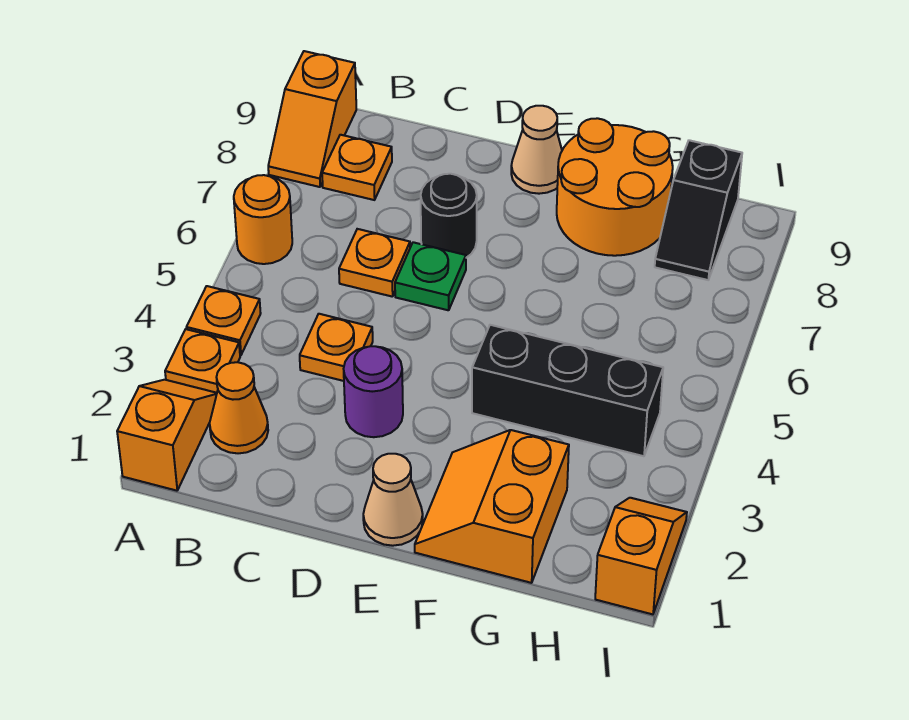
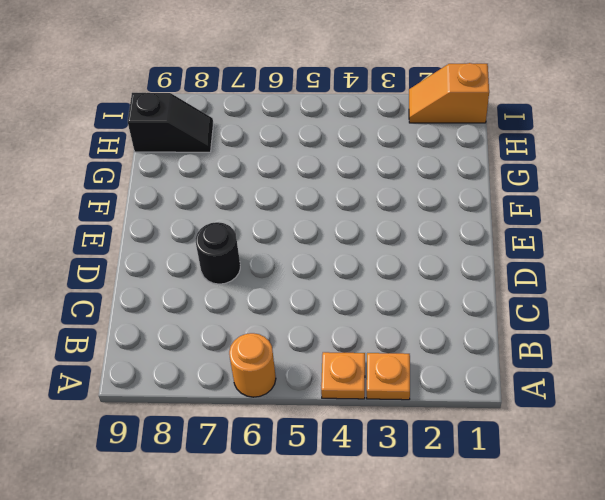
none -> orange slope A1:A2 level 1 top 1
none -> orange slope A8:A9 level 1 top 9
none -> orange cone B2 level 1

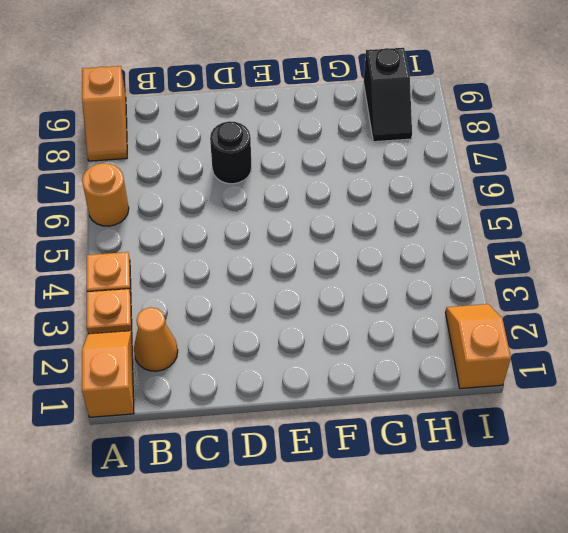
none -> orange plate B8 level 1
none -> orange plate C4 level 1
none -> orange plate C6 level 1

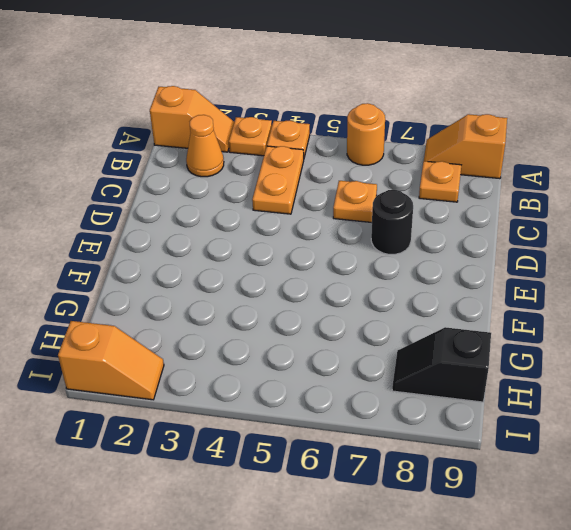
orange plate B4:C4 level 1 -> orange plate C4 level 1
none -> purple round brick D3 level 1
none -> green plate D6 level 1
none -> tan cone E1 level 1

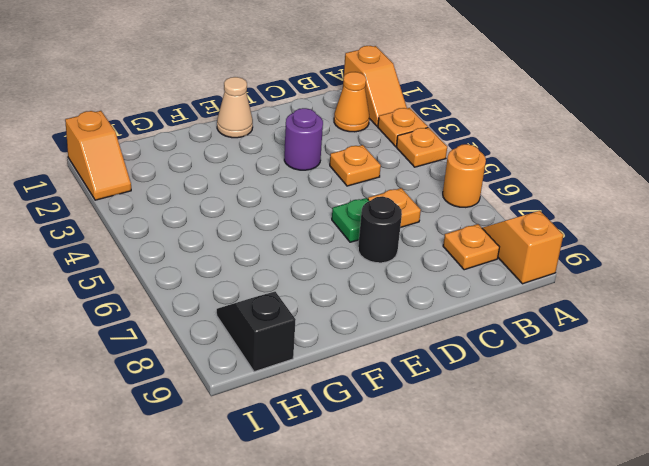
none -> tan cone E9 level 1
none -> orange slope F1:G2 level 1 top G
none -> black brick F4:H4 level 1

